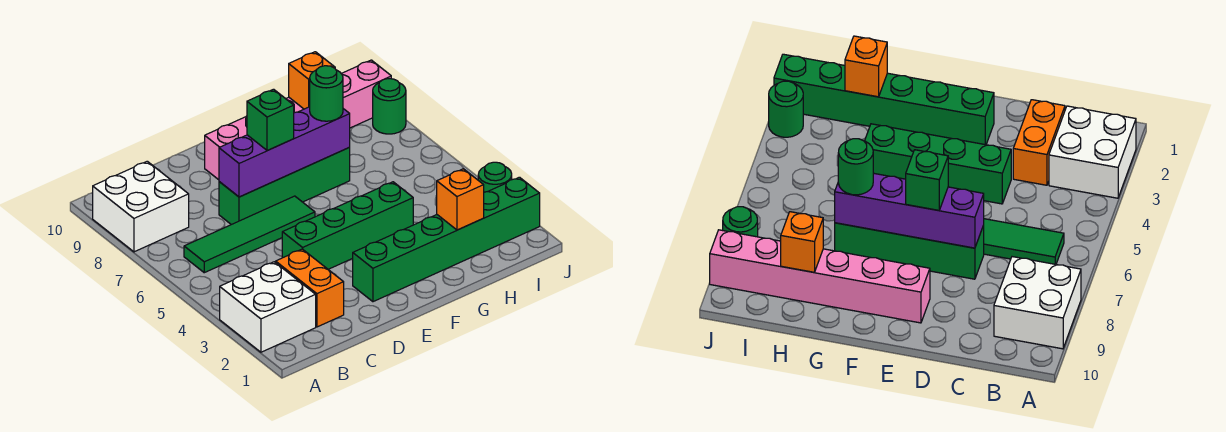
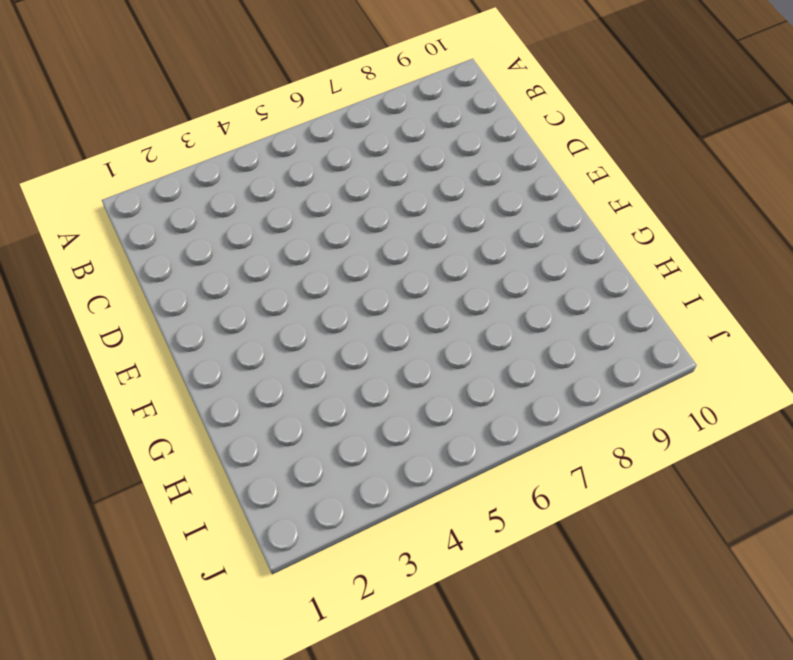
none -> white brick A2:B3 level 1
none -> white brick A8:B9 level 1
none -> green tile B6:E6 level 1

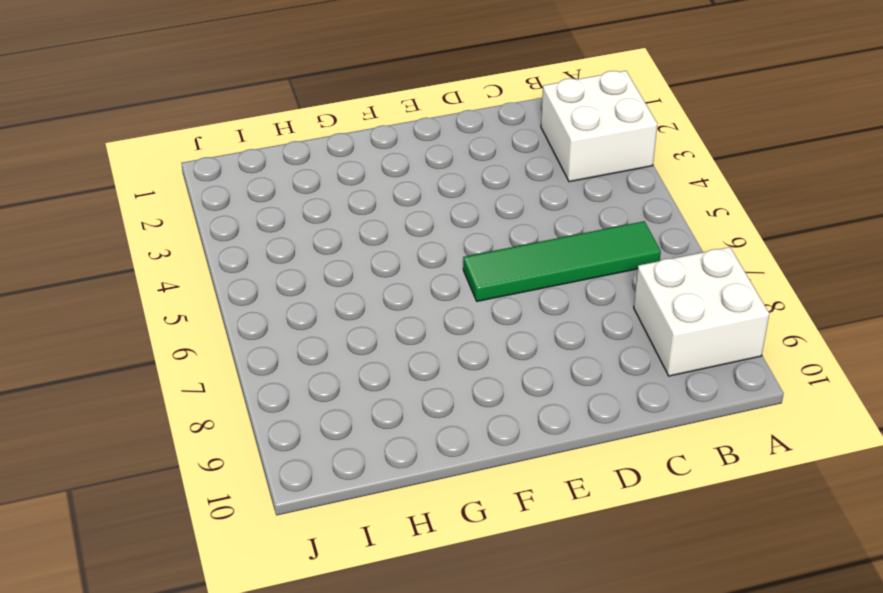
none -> orange brick C2:C3 level 1
none -> green brick D4:G4 level 1
none -> green brick D7:G7 level 1

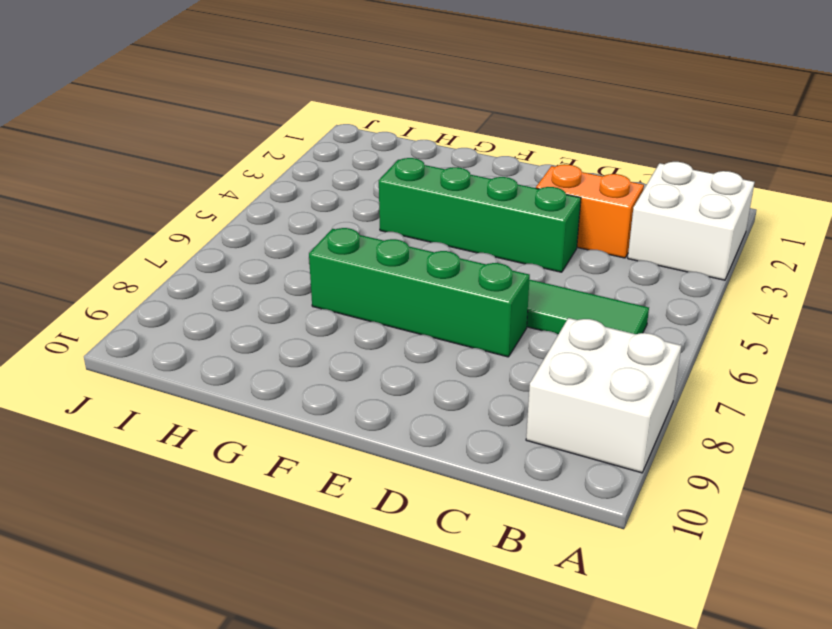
orange brick C3:D3 level 1 -> orange brick C2:C3 level 1
none -> green brick E2:J2 level 1
none -> pink brick E9:J9 level 1
none -> green round brick J3 level 1

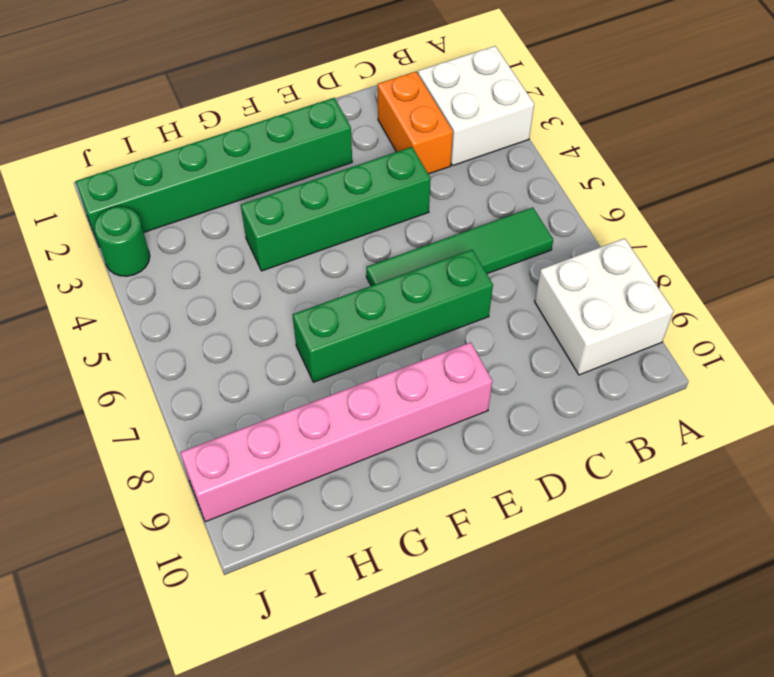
none -> green round brick J8 level 1
none -> purple brick D7:G7 level 2
none -> orange brick H2 level 2

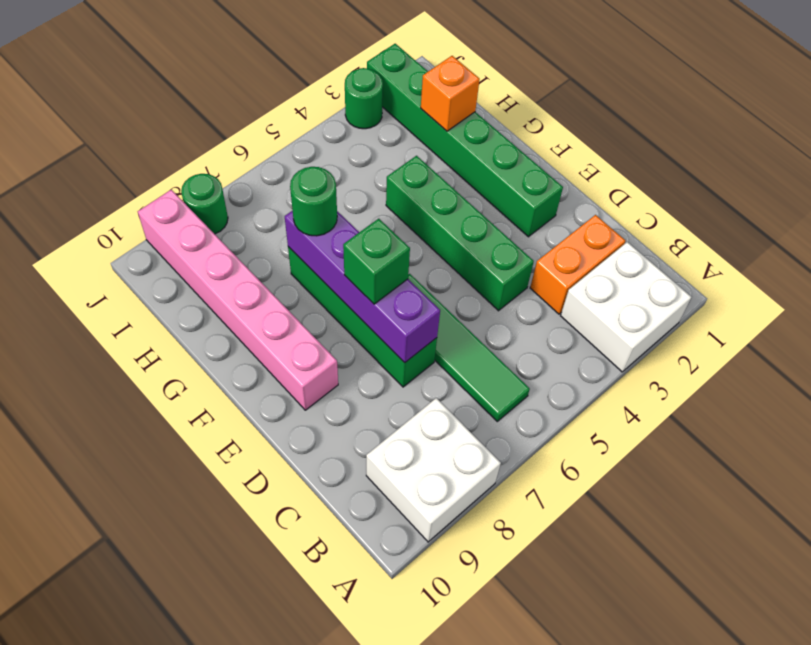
none -> orange brick H9 level 2

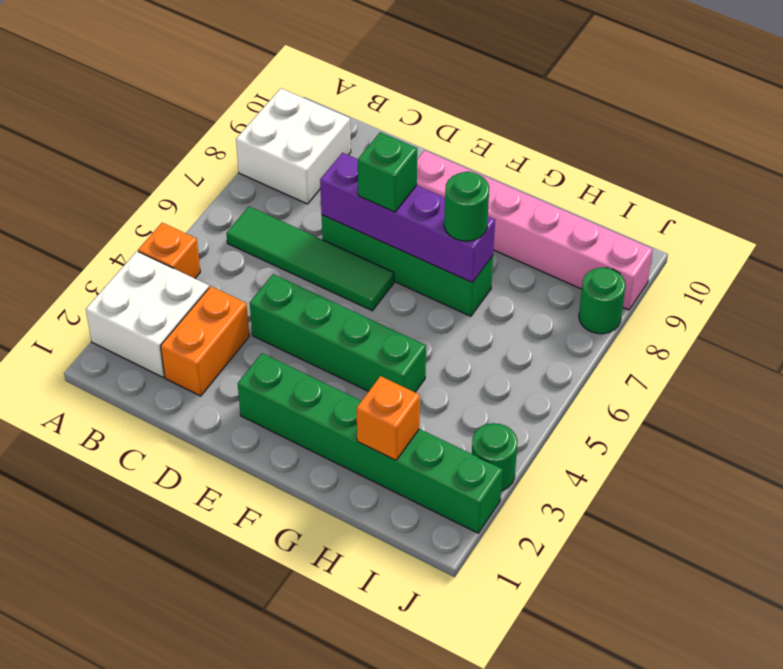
orange brick A4 level 1 -> orange brick H9 level 2

